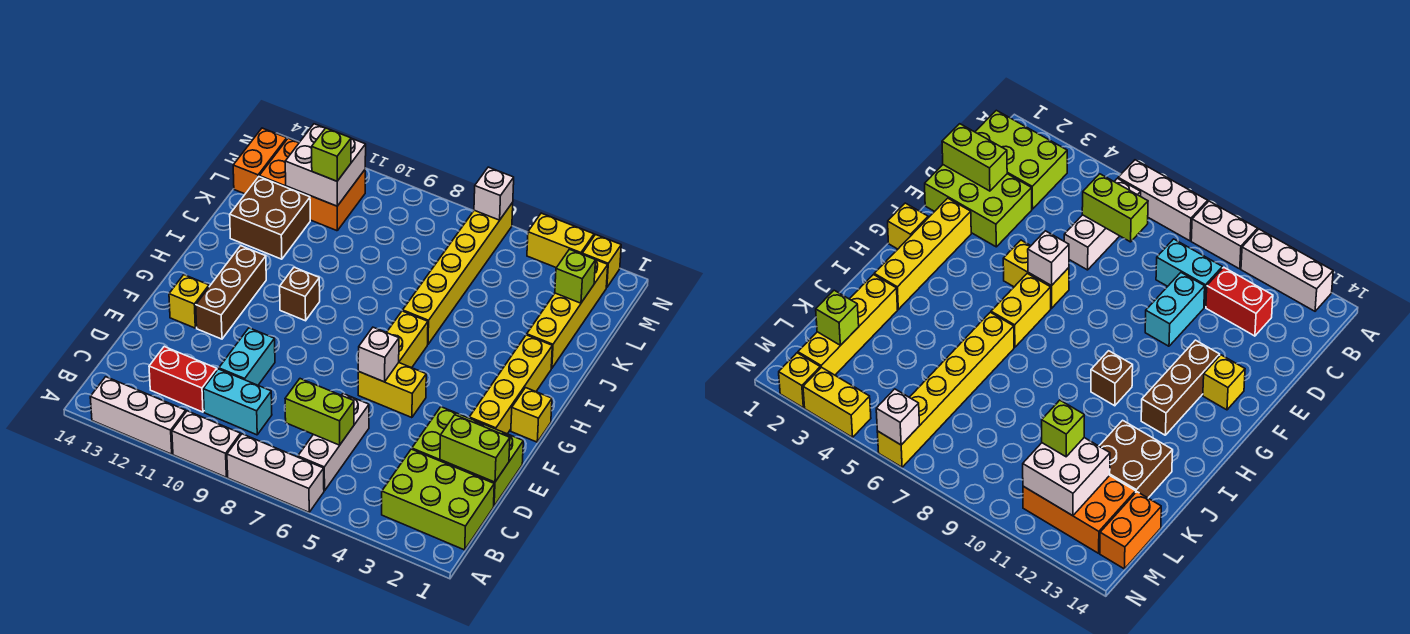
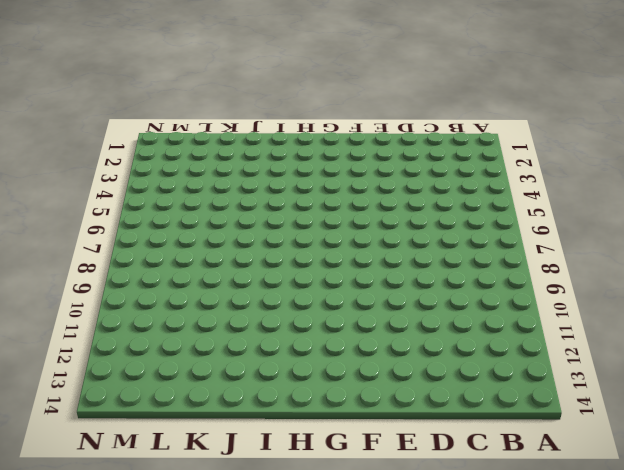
none -> white brick A6:A8 level 1
none -> white brick A9:A10 level 1
none -> white brick A11:A13 level 1
none -> lime brick B1:C3 level 1

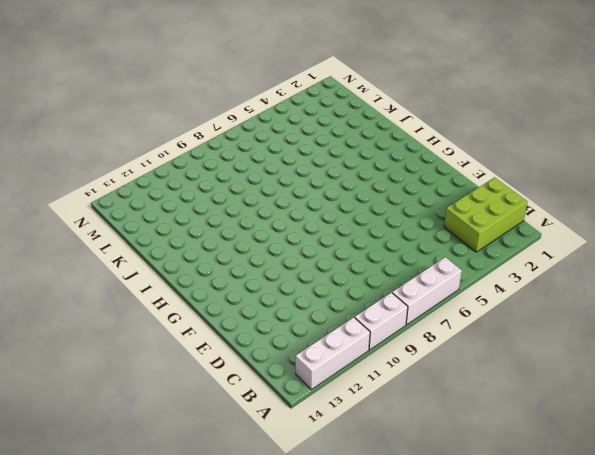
none -> white brick B6:D6 level 1
none -> cyan brick C9:C10 level 1
none -> red brick C11:C12 level 1
none -> lime brick D1:E3 level 1

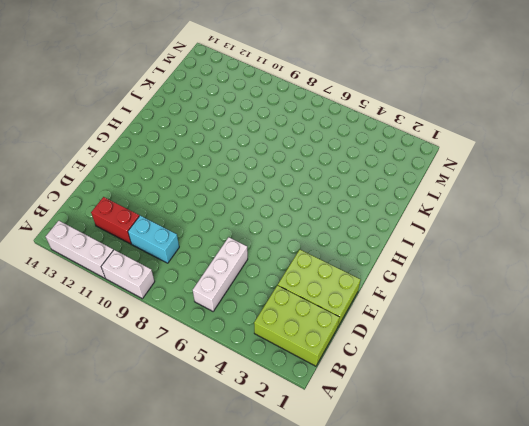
none -> white brick A6:A8 level 1
none -> cyan brick D10:E10 level 1
none -> yellow brick F2:I2 level 1
none -> yellow brick F5:F6 level 1

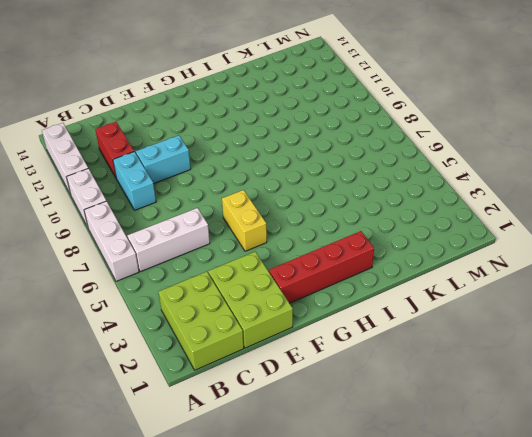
red brick F2:I2 level 1 -> yellow brick F2:I2 level 1
none -> brown brick F12:H12 level 1
none -> yellow brick F13 level 1
none -> yellow brick G1 level 1
none -> yellow brick G6:H6 level 1

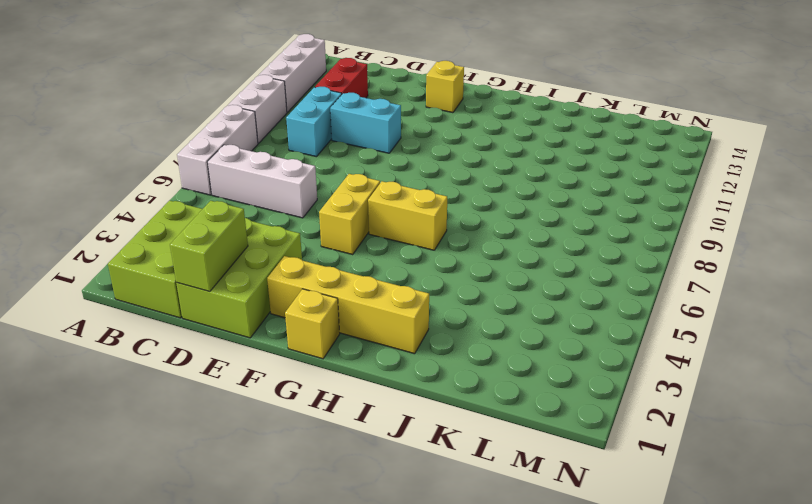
none -> brown brick F12:H12 level 1
none -> brown brick H10 level 1
none -> yellow brick I6:N6 level 1
none -> yellow brick J2:M2 level 1

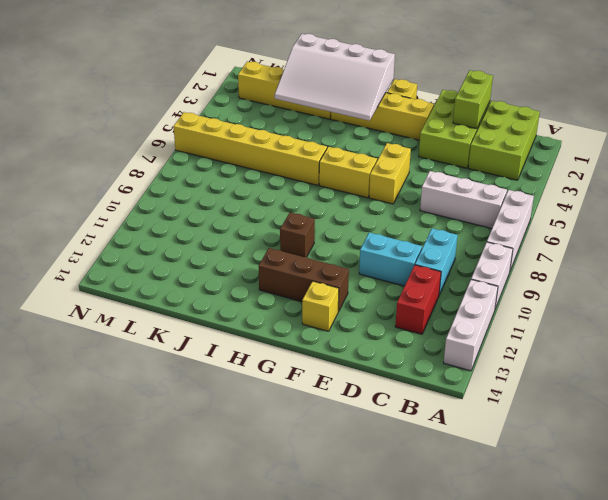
white slope H1:K3 level 2 top 1 -> none
none -> brown brick J12:K13 level 1
none -> orange brick L11:M13 level 1
none -> orange brick L14:M14 level 1
none -> yellow brick N2 level 1

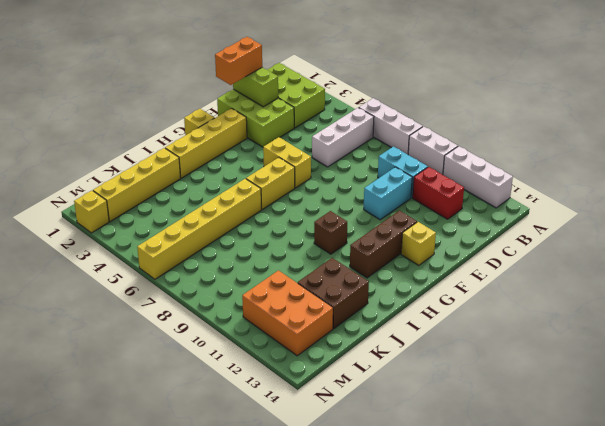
orange brick D1:E1 level 3 -> orange brick L14:M14 level 1
none -> yellow brick N3:N4 level 1
none -> lime brick C6:C7 level 2
none -> white brick F6 level 2
none -> lime brick L2 level 2

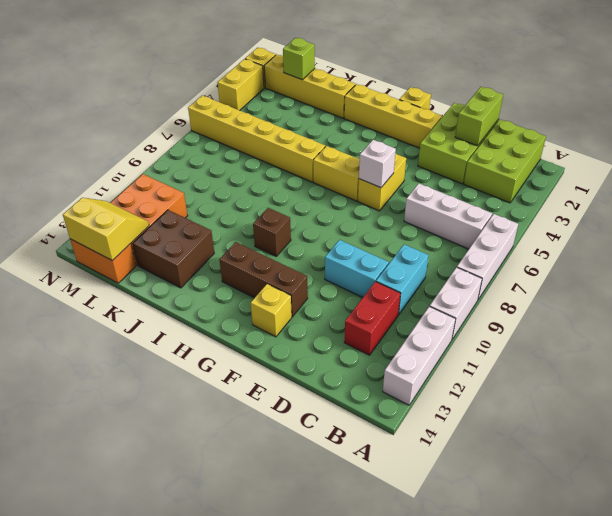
yellow slope L13:M14 level 2 top 14 -> none
none -> lime brick C6:C7 level 2
none -> white brick L11:M12 level 2
none -> white brick N6 level 2
none -> lime brick L11 level 3

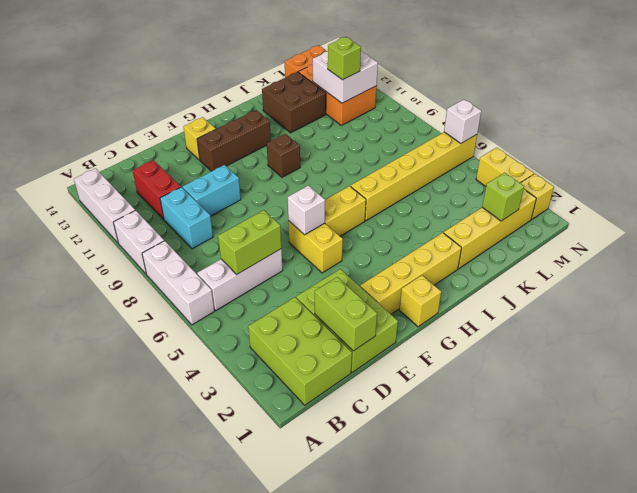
lime brick C6:D6 level 2 -> lime brick C6:C7 level 2

